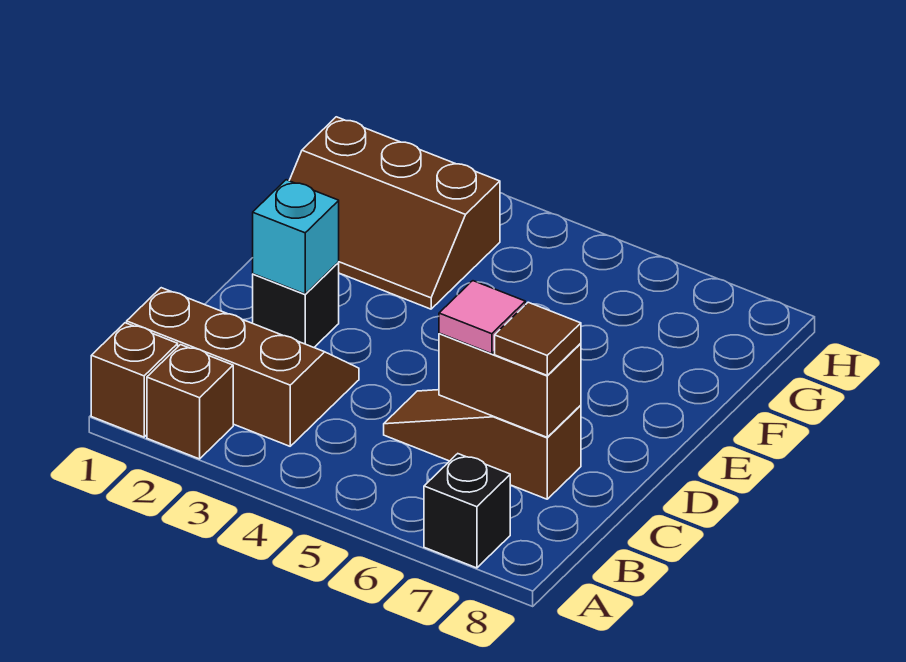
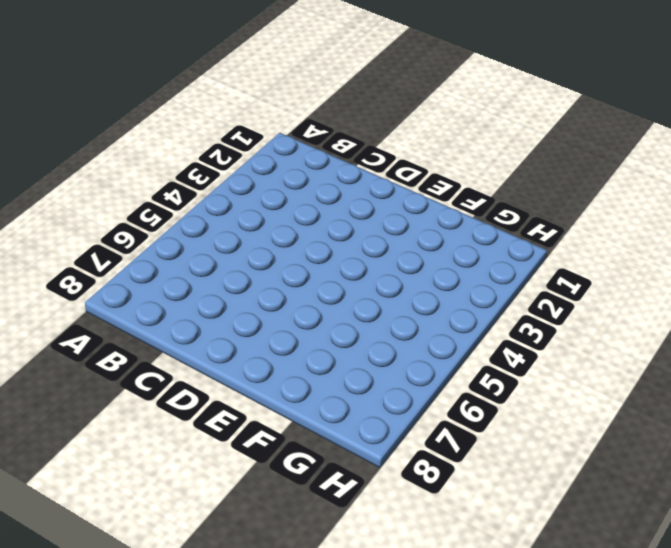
none -> brown brick A1 level 1
none -> brown brick A2 level 1

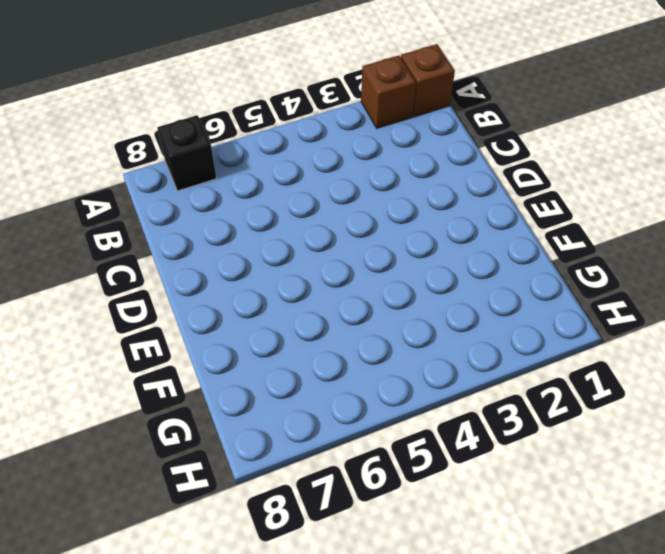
none -> brown slope B1:C3 level 1 top B
none -> brown slope C5:C7 level 1 top 7

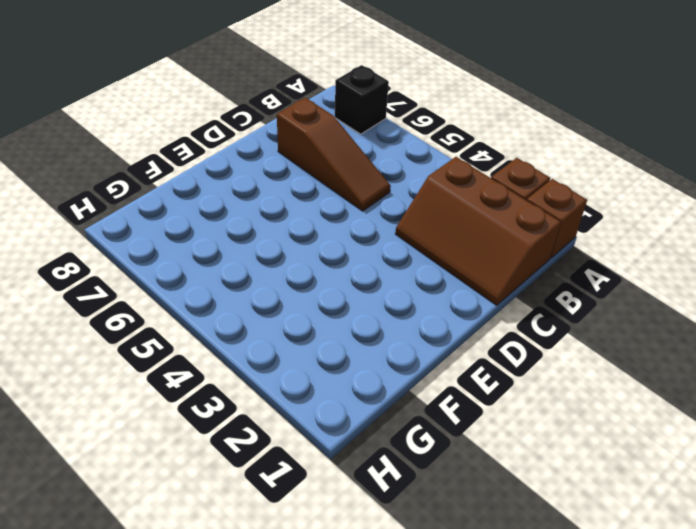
none -> black brick D2 level 1
none -> brown slope F1:G3 level 1 top G

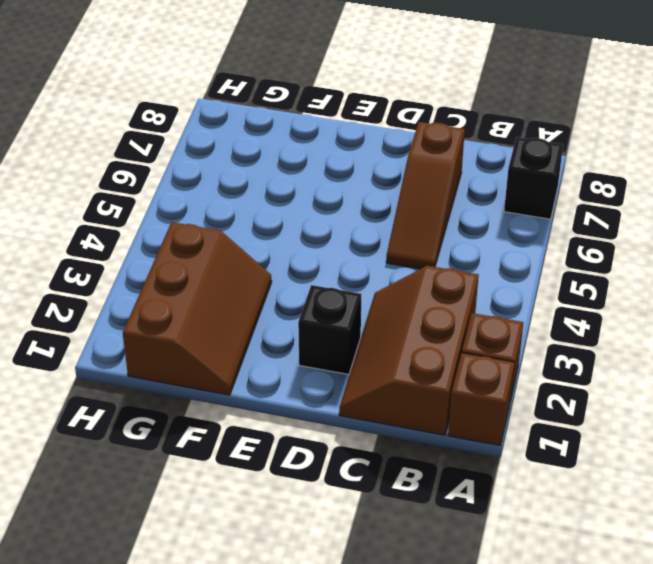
none -> brown brick C6:C7 level 2
none -> cyan brick D2 level 2

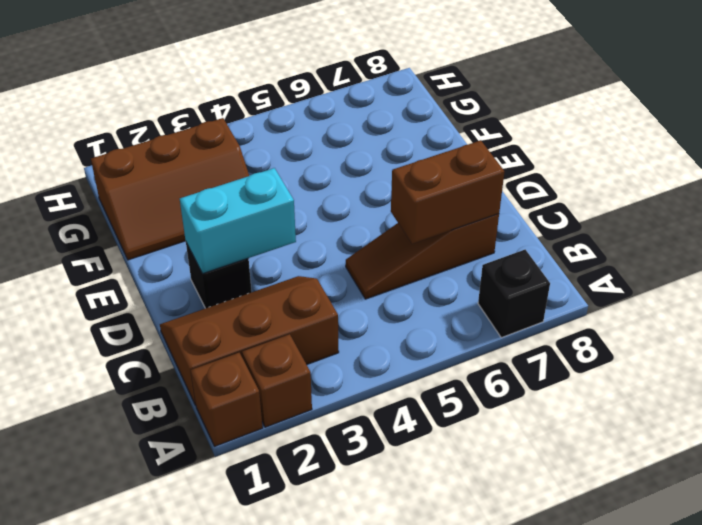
cyan brick D2:D3 level 2 -> cyan brick D2 level 2
none -> pink tile C6 level 3
none -> brown tile C7 level 3

